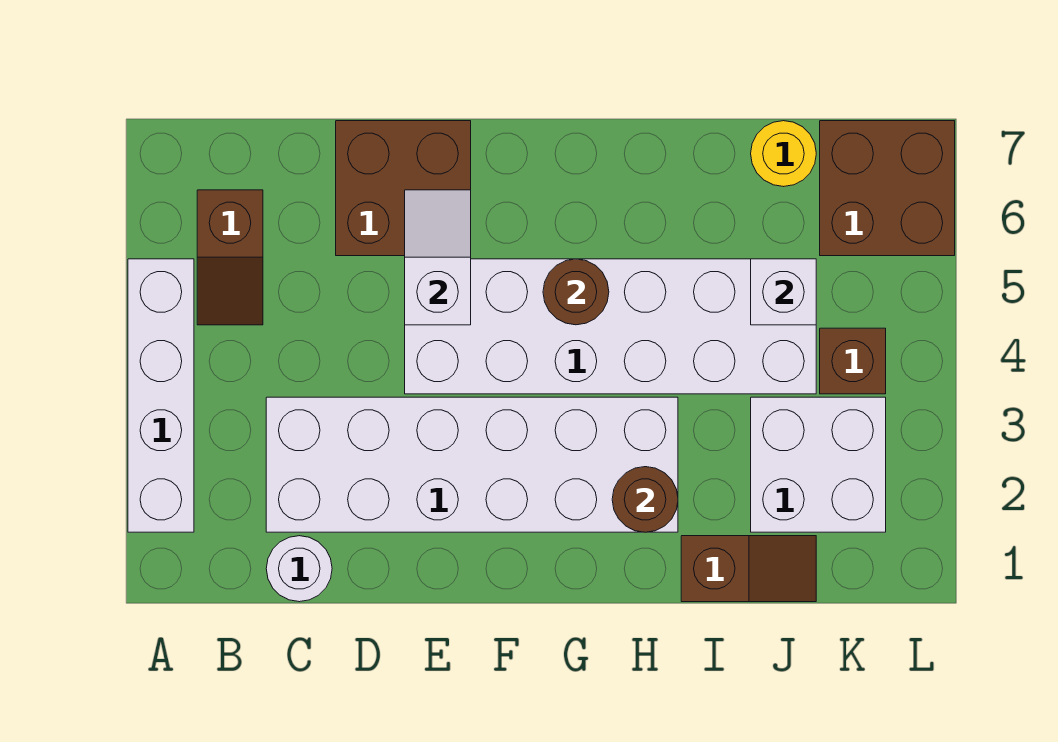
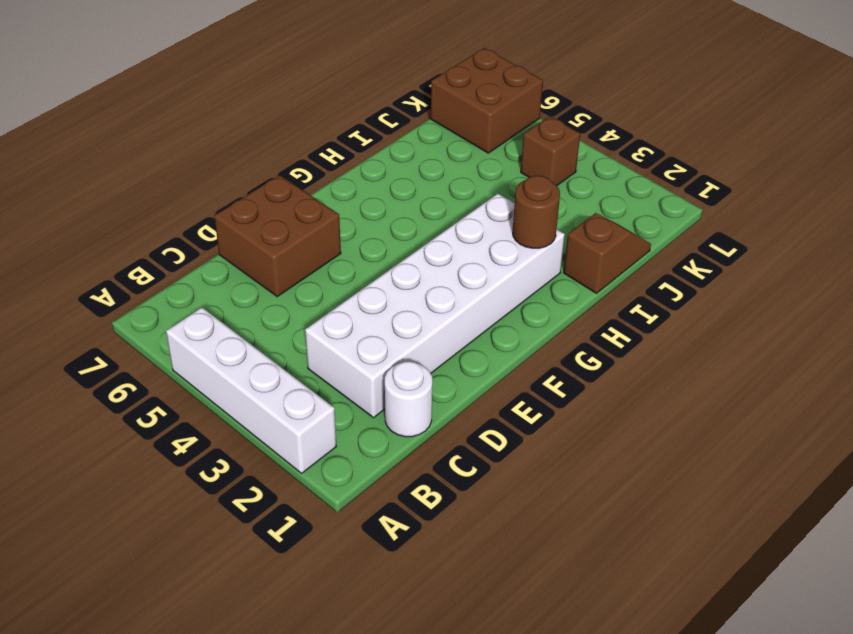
none -> brown slope B5:B6 level 1 top 6
none -> white brick E4:J5 level 1
none -> white brick J2:K3 level 1

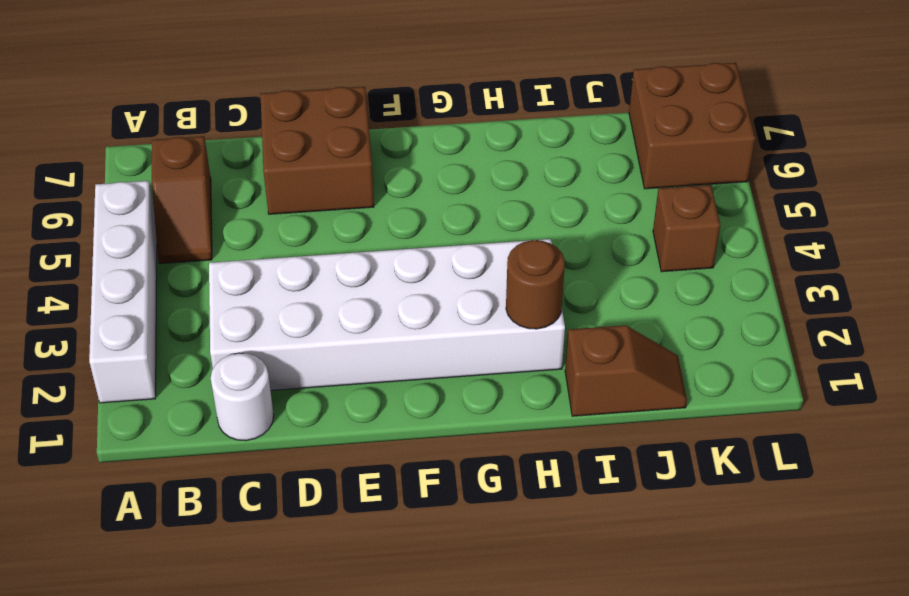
none -> white brick E4:J5 level 1
none -> white brick J2:K3 level 1
none -> yellow round brick J7 level 1

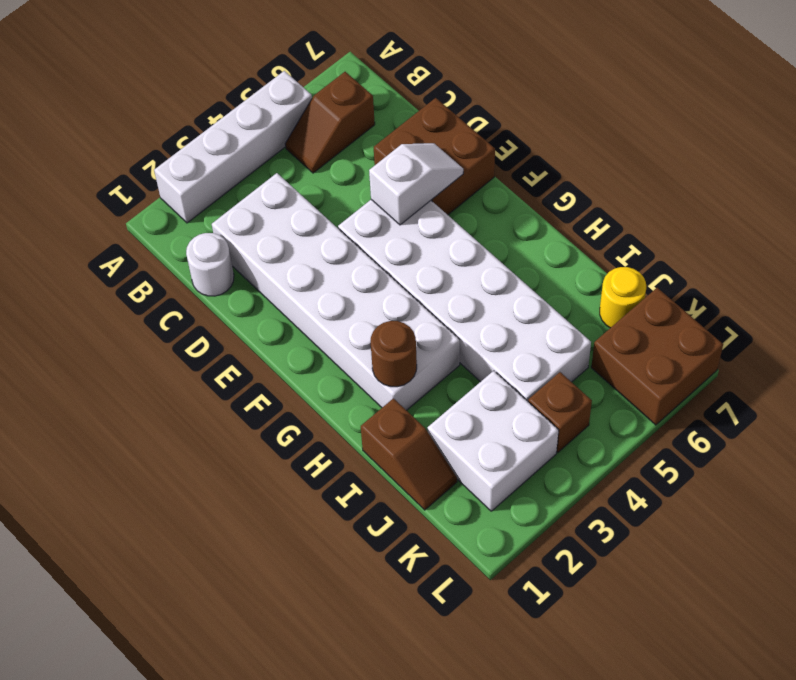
none -> brown round brick G5 level 2
none -> white brick J5 level 2

